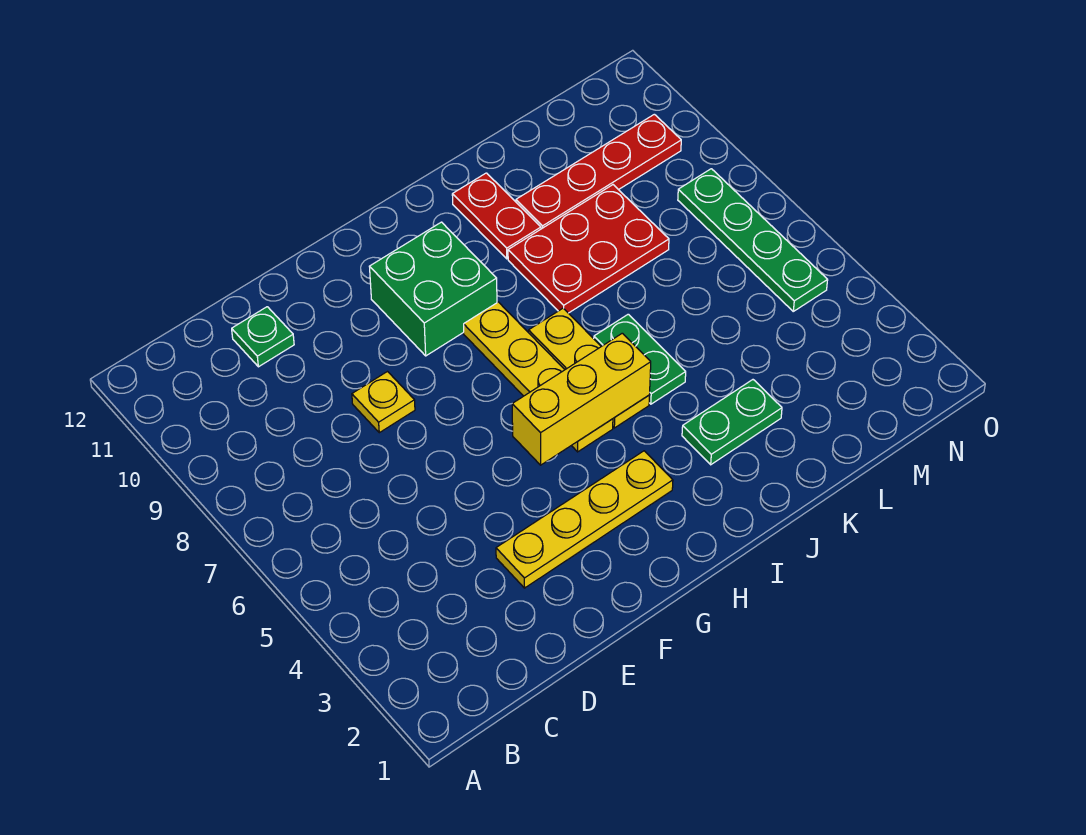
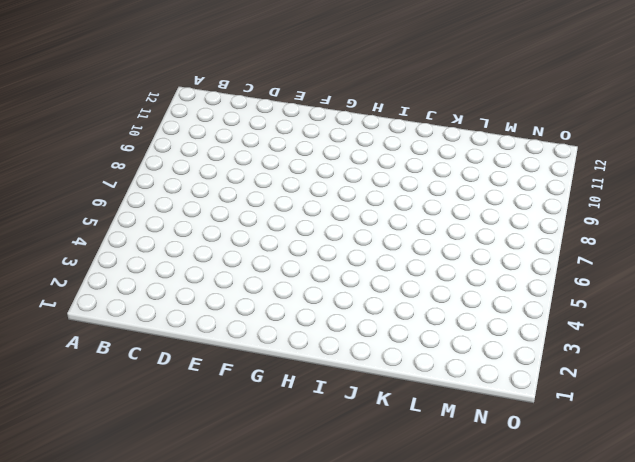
none -> green plate D11 level 1
none -> yellow plate E3:H3 level 1
none -> yellow plate E8 level 1

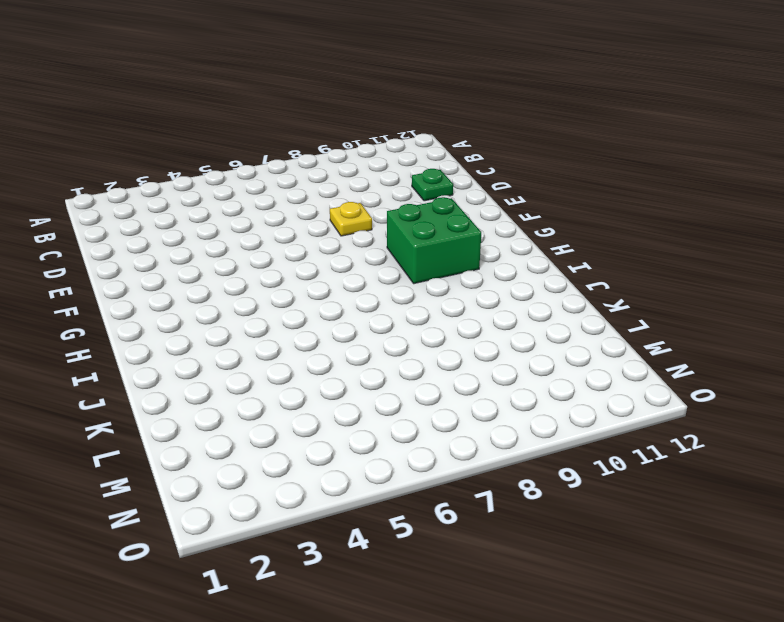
none -> yellow plate E3:H3 level 1
none -> yellow plate H5:H8 level 1
none -> yellow plate I5:I7 level 1

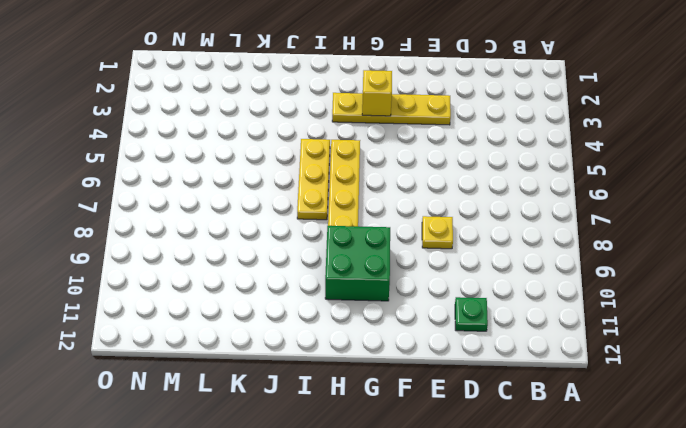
yellow brick G3 level 2 -> none
none -> green plate J3:K3 level 1
none -> green plate J5:J6 level 1
none -> red plate J8:L9 level 1

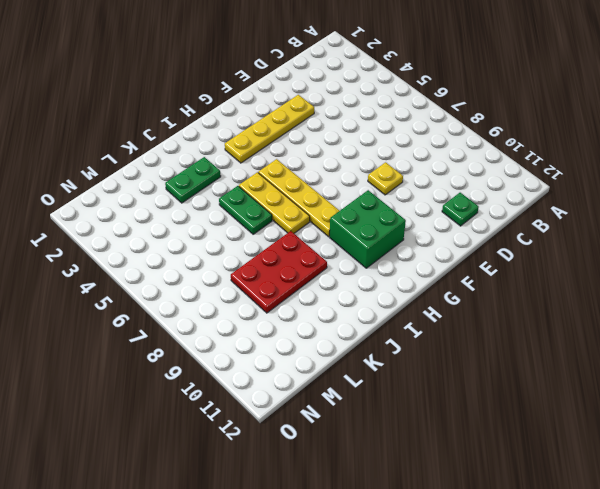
none -> red plate J10:J11 level 1
none -> red plate K10:N10 level 1
none -> green plate N5:N8 level 1

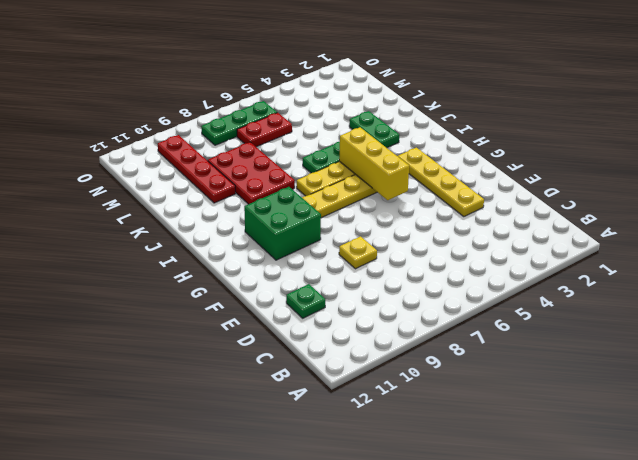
red plate M6:M7 level 1 -> red plate J10:J11 level 1
green plate N6:N8 level 1 -> green plate N5:N8 level 1

